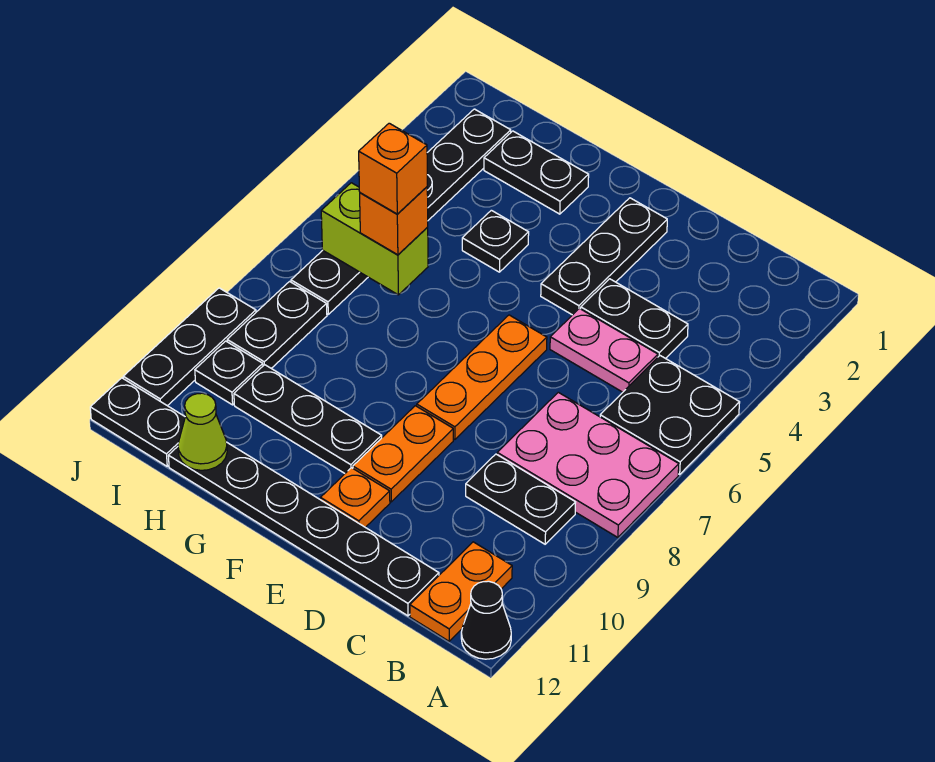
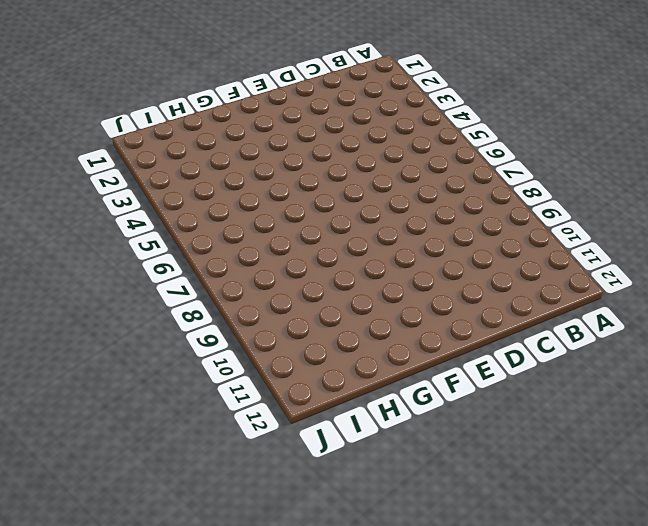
none -> black plate A5:B6 level 1
none -> pink plate A7:C8 level 1
none -> black cone A12 level 1

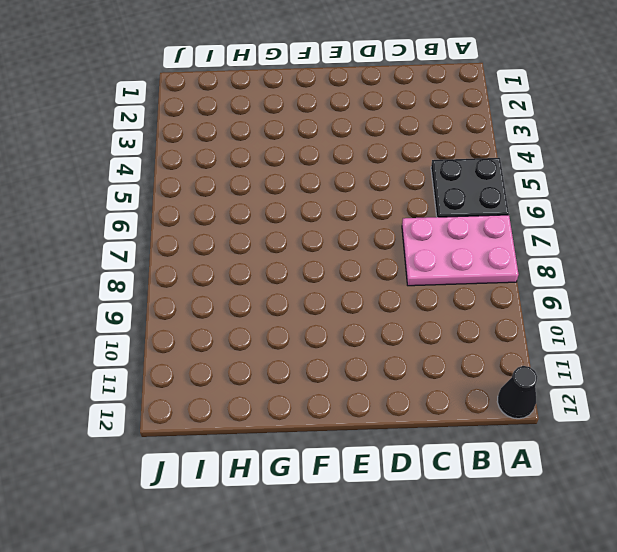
none -> black plate B9:C9 level 1
none -> orange plate B11:B12 level 1
none -> black plate C4:D4 level 1

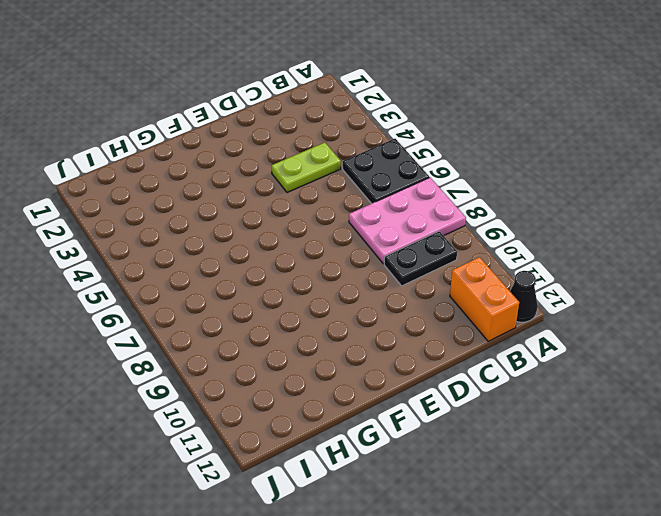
orange brick B11:B12 level 1 -> orange plate B11:B12 level 1
lime plate C4:D4 level 1 -> black plate C4:D4 level 1
none -> pink plate C5:D5 level 1
none -> black plate C12:H12 level 1
none -> black plate E2:E4 level 1

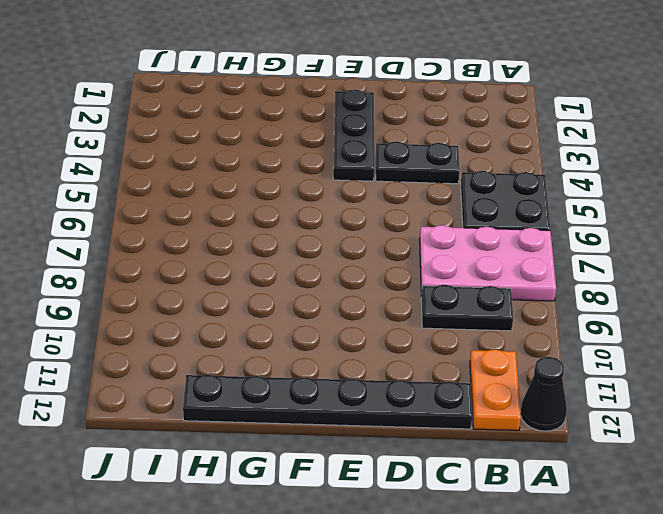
none -> pink plate C5:D5 level 1
none -> orange plate E6:E8 level 1
none -> orange plate E9:E10 level 1

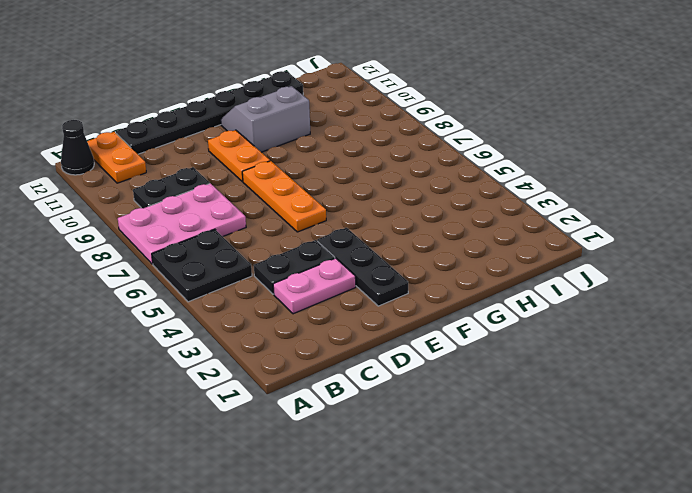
pink plate C3:D3 level 1 -> pink plate C5:D5 level 1
grey slope F10:G11 level 1 top 10 -> black plate F10:H10 level 1
none -> orange plate E11 level 1
none -> black plate G2:H2 level 1
none -> black plate G4 level 1

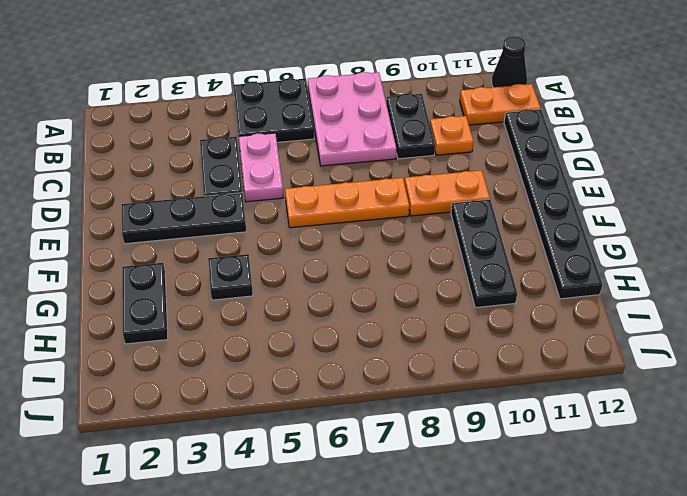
orange plate C10 level 1 -> orange plate E11 level 1
none -> black plate I2:I7 level 1
none -> black plate I8:I9 level 1
none -> black plate I10 level 1

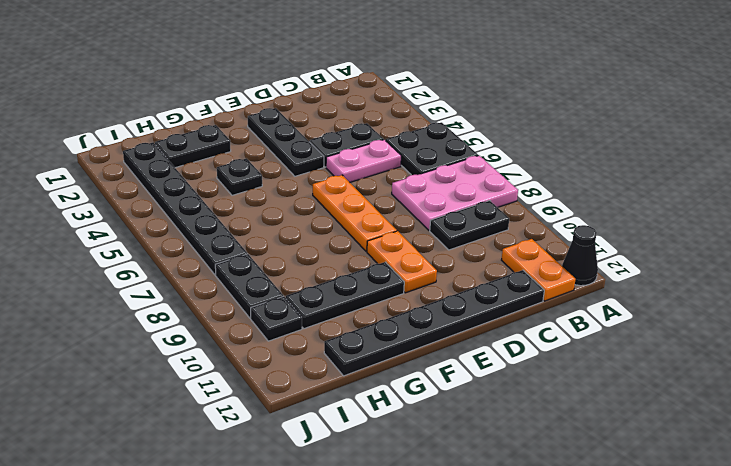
none -> orange plate E11 level 1
none -> black plate I12:J12 level 1
none -> black plate J9:J11 level 1

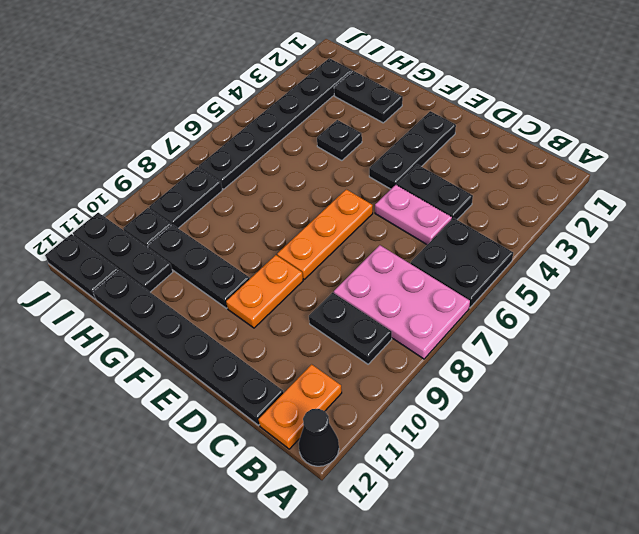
black plate H11:J11 level 1 -> black plate J9:J11 level 1
none -> orange plate E11 level 1
none -> lime brick H6:I6 level 2
none -> lime cone H12 level 2

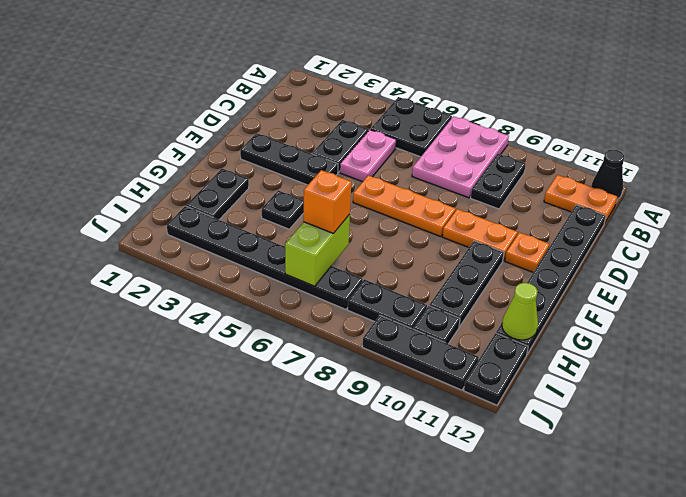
none -> orange brick H6 level 4

